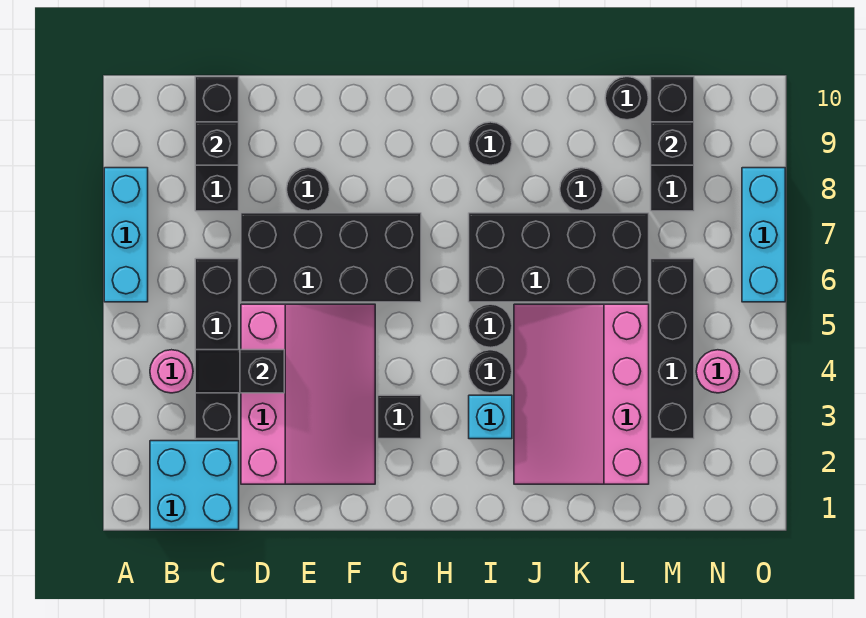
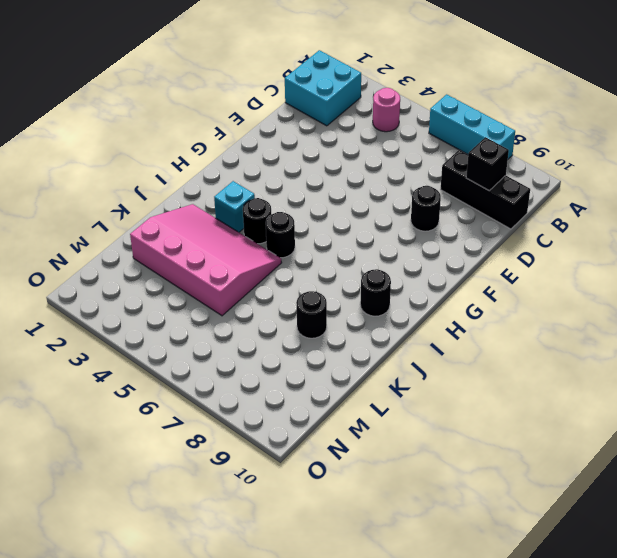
none -> black brick C3:C6 level 1
none -> pink slope D2:F5 level 1 top D
none -> black brick D6:G7 level 1

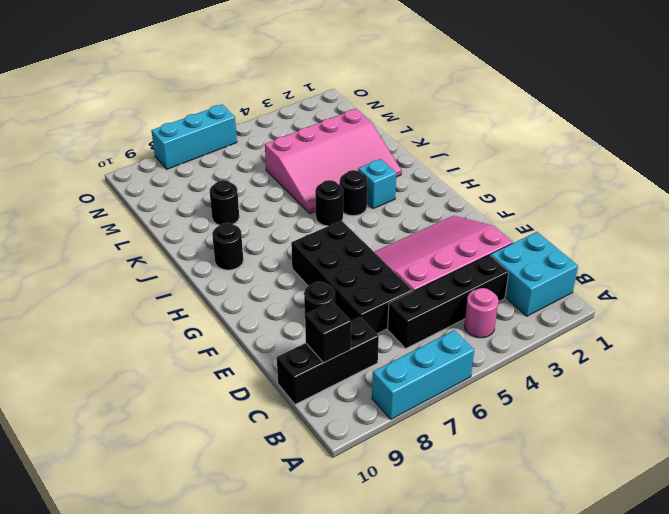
none -> black brick G3 level 1
none -> black brick I6:L7 level 1
none -> black round brick L10 level 1

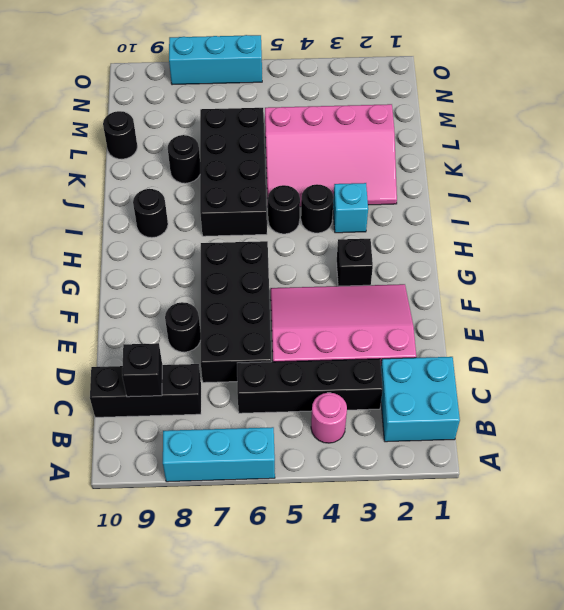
none -> black brick M3:M6 level 1
none -> black brick M8:M10 level 1
none -> pink round brick N4 level 1

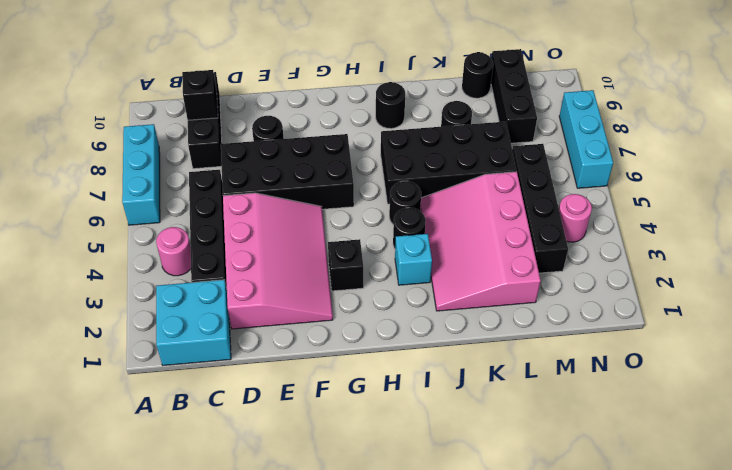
none -> black slope C4:D4 level 2 top D
none -> black brick M9 level 2

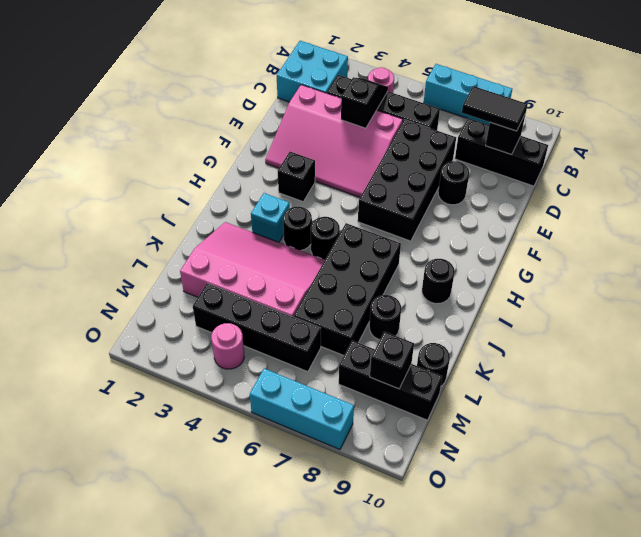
black tile C8:C9 level 3 -> none

